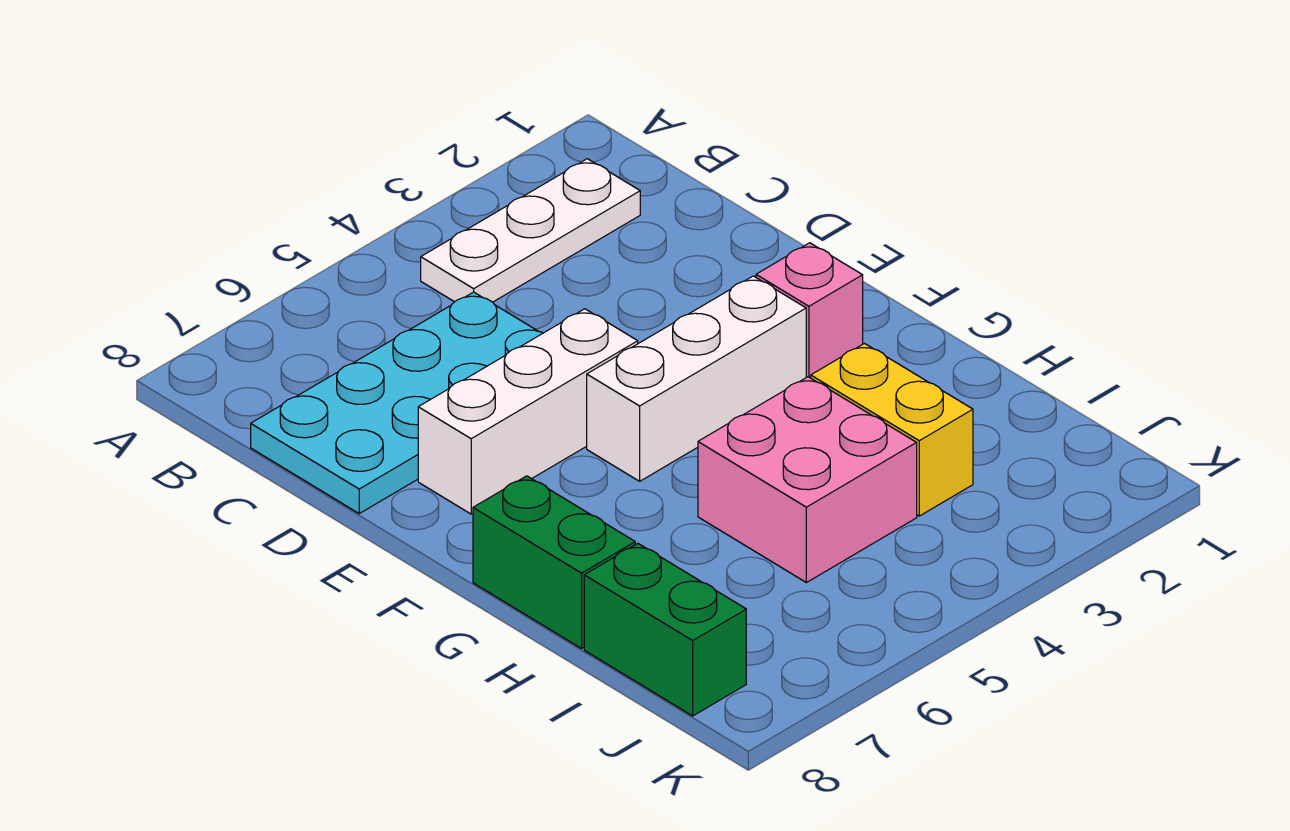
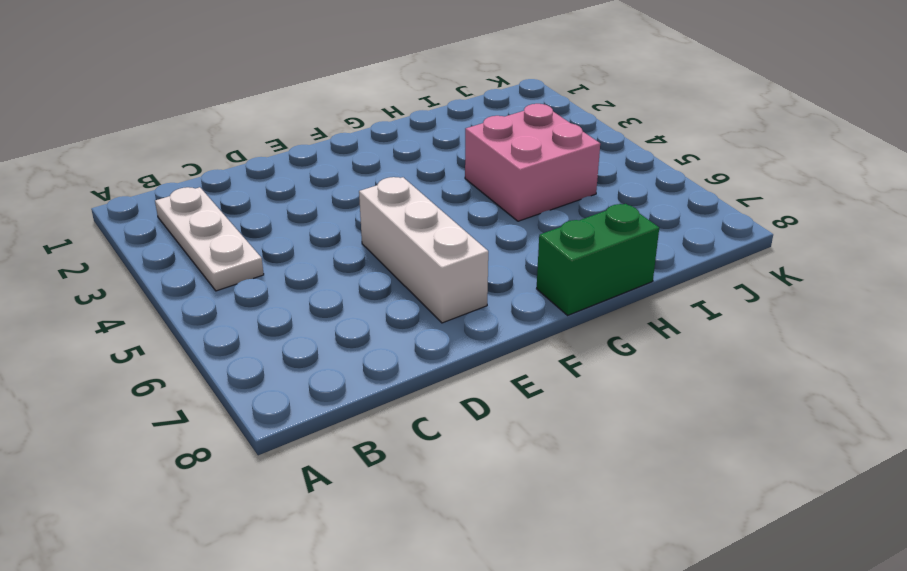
none -> cyan plate C5:D8 level 1
none -> pink brick F2 level 1

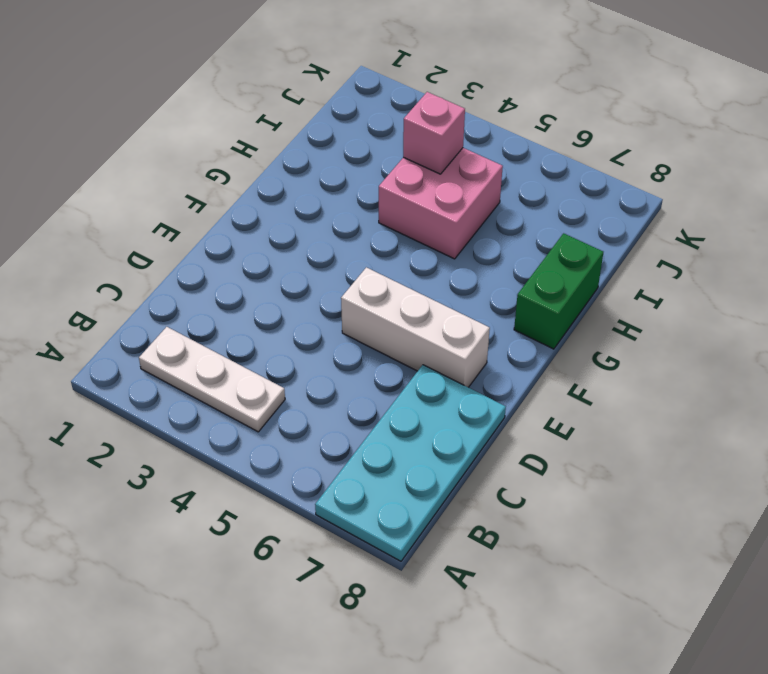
cyan plate A7:D8 level 1 -> cyan plate C5:D8 level 1
pink brick I4 level 2 -> pink brick F2 level 1
none -> white brick F3:F5 level 1
none -> yellow brick H3:I3 level 1

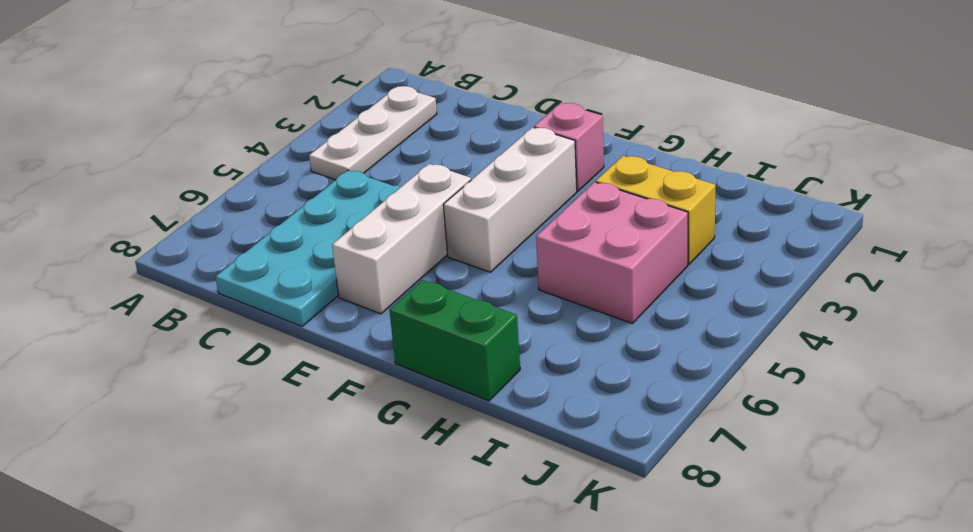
none -> green brick I8:J8 level 1

